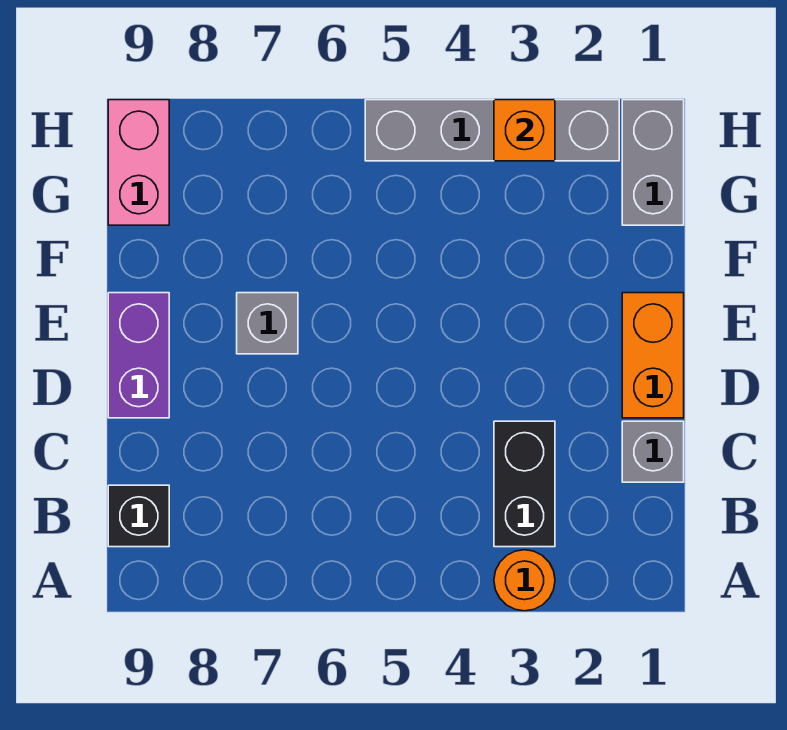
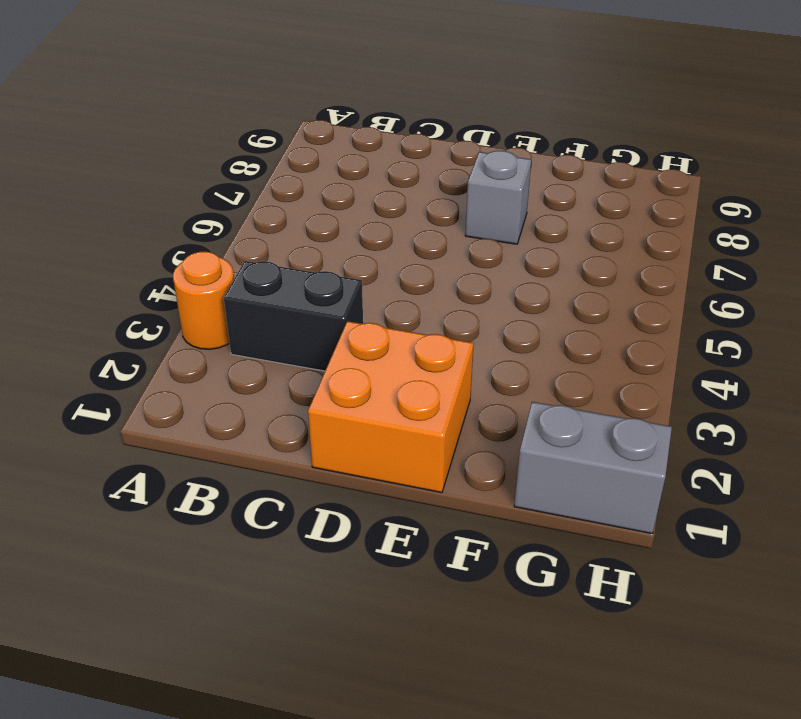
orange brick D1:E2 level 1 -> orange brick D1:E1 level 1
none -> black brick B9 level 1
none -> grey brick C1 level 1

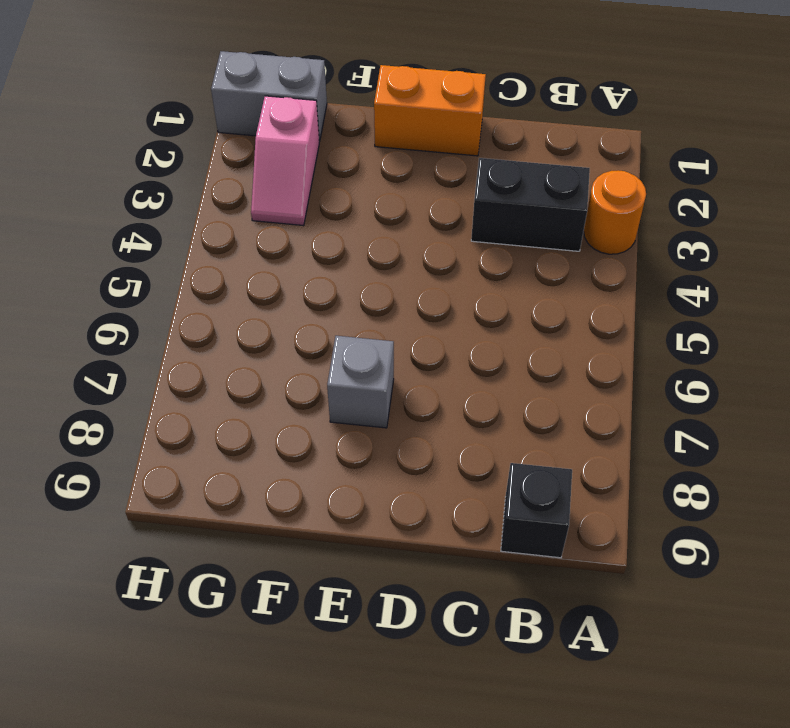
pink slope G2:G3 level 1 top 2 -> none
none -> grey brick C1 level 1
none -> purple brick D9:E9 level 1

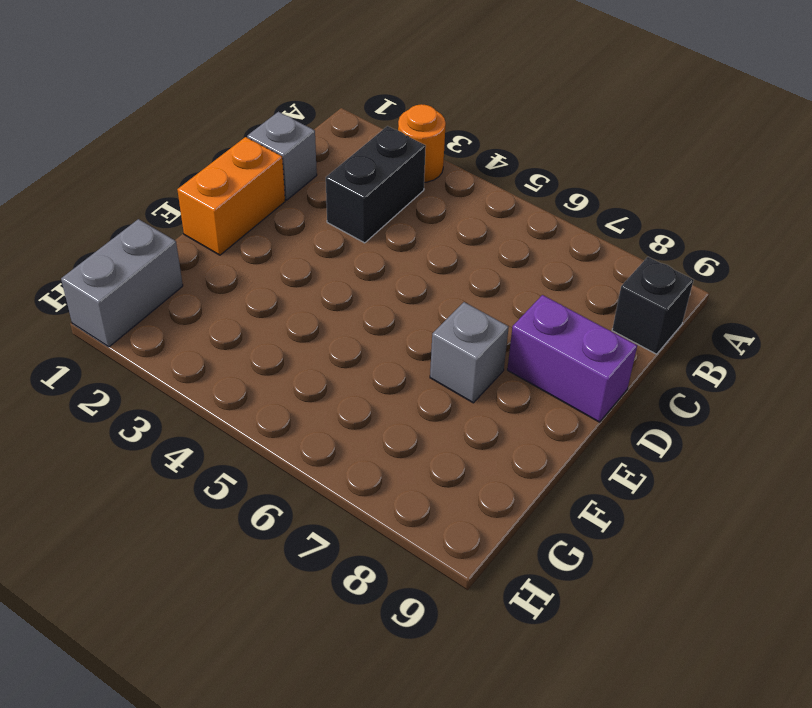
purple brick D8:D9 level 1 -> purple brick D9:E9 level 1
none -> pink brick G9:H9 level 1
none -> grey brick H2:H5 level 1

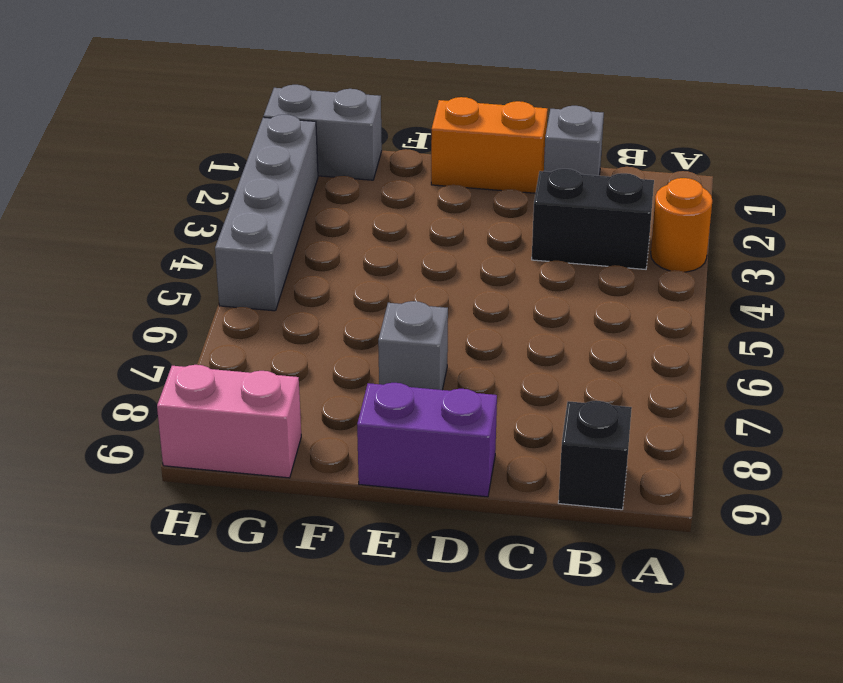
none -> orange brick H3 level 2

